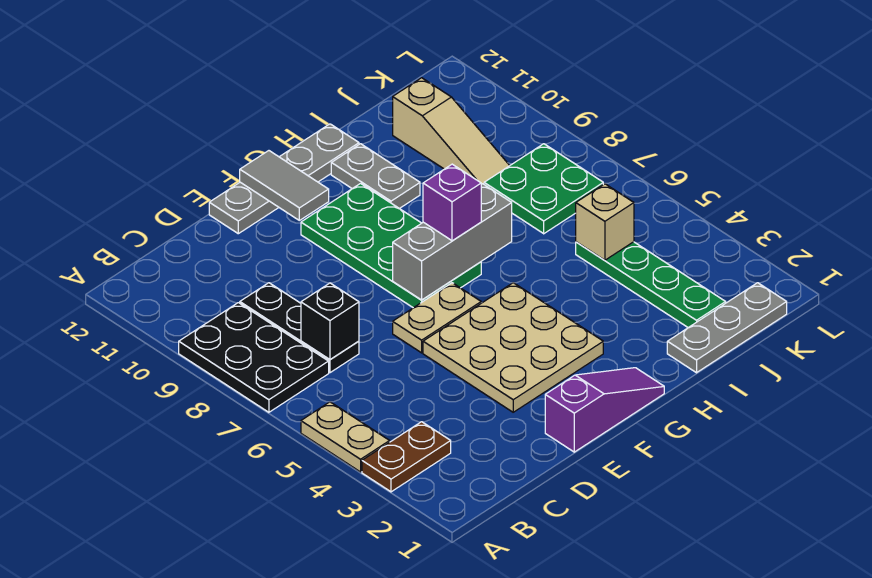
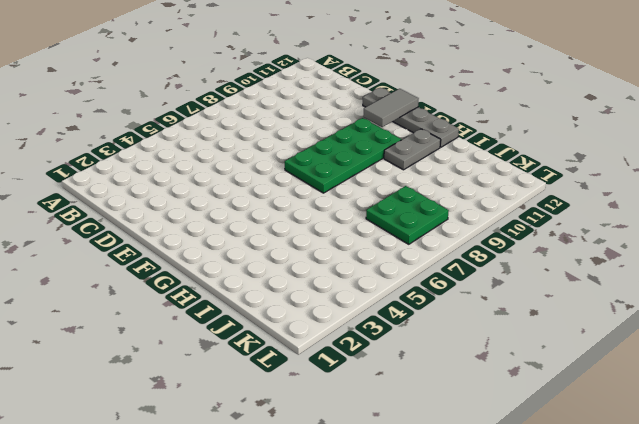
none -> brown plate A3:B3 level 1
none -> tan plate A4:A5 level 1
none -> black plate A7:B9 level 1

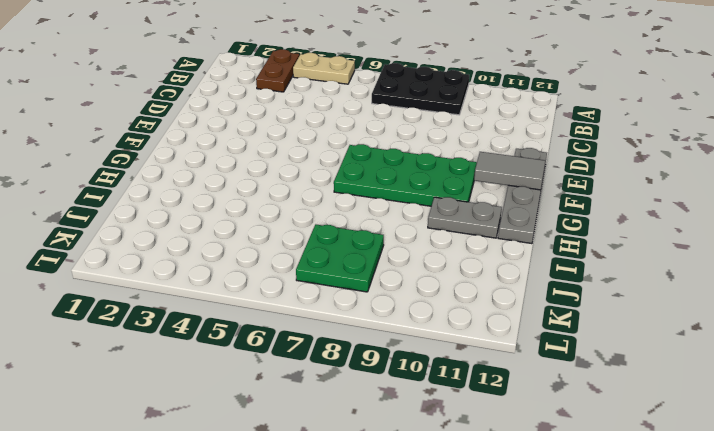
none -> black plate C7:C9 level 1
none -> purple slope E1:G1 level 1 top E
none -> tan plate E3:G5 level 1

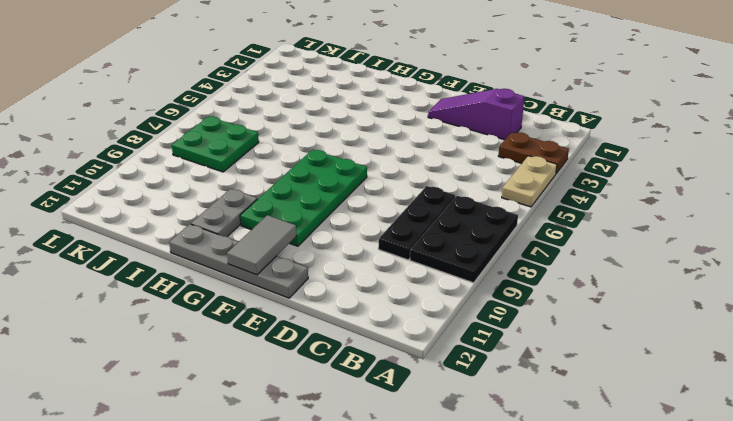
purple slope C2:E2 level 1 top C -> purple slope E1:G1 level 1 top E
none -> tan plate E3:G5 level 1
none -> tan plate E6:F6 level 1
none -> grey plate I1:K1 level 1

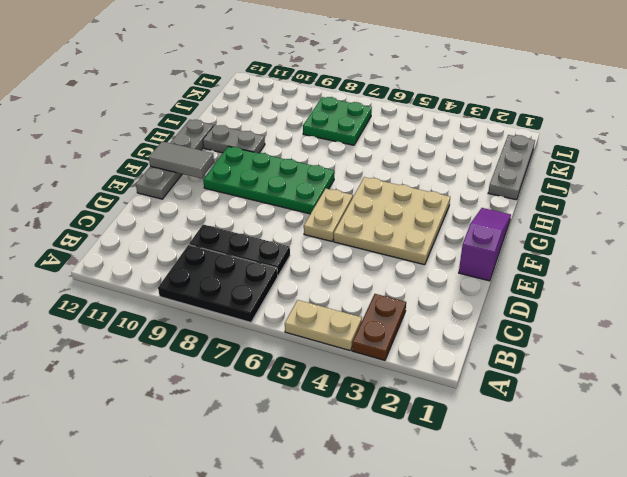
none -> green plate J2:J5 level 1
none -> tan slope J9:J11 level 1 top 11
none -> black brick C7 level 2

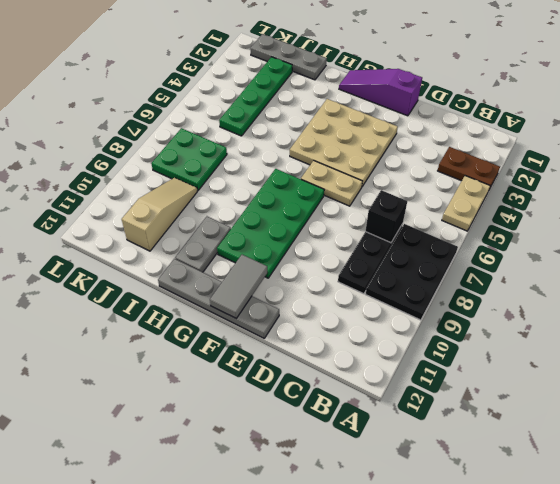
none -> grey brick F7:H7 level 2
none -> tan brick J5 level 2
none -> purple brick G7 level 3

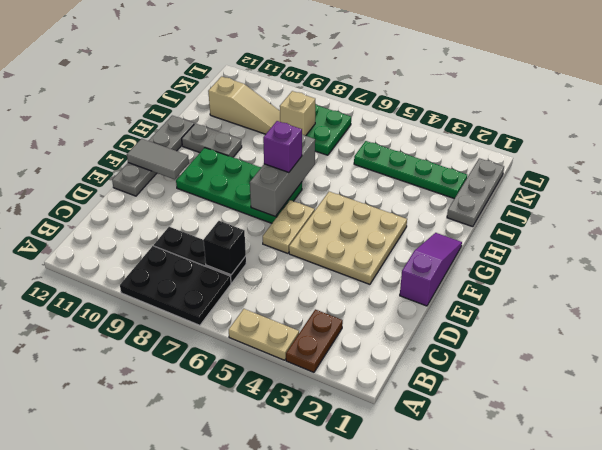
tan brick J8 level 2 -> tan brick J5 level 2

